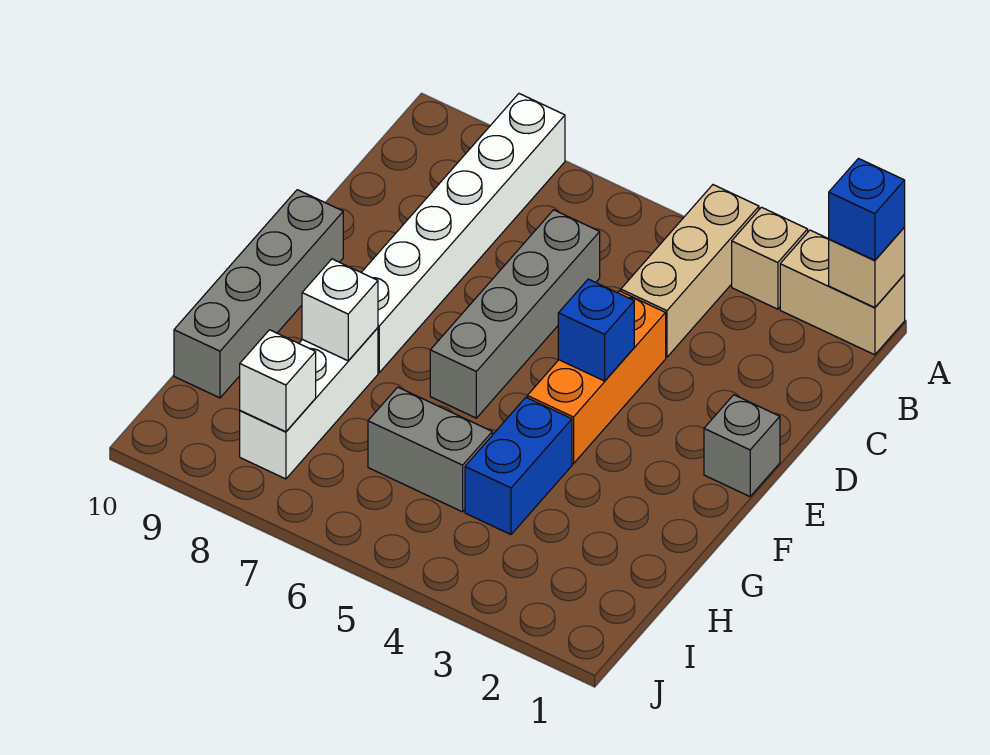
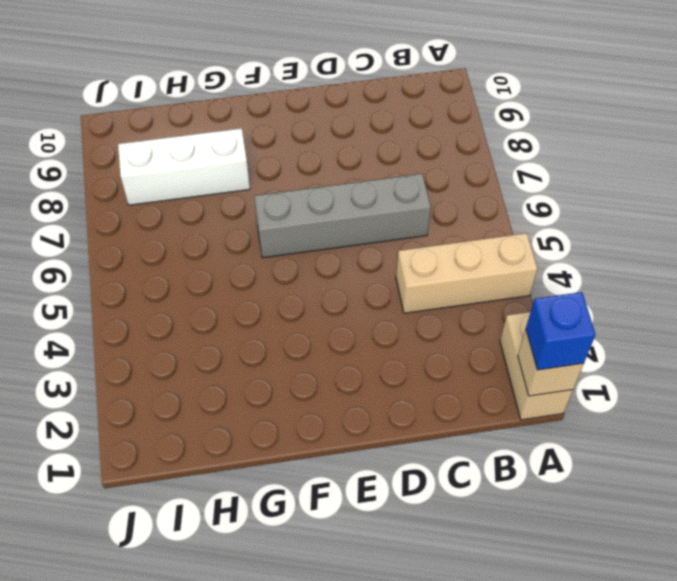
none -> tan brick A3 level 1
none -> white brick A8:F8 level 1
none -> orange brick D4:F4 level 1

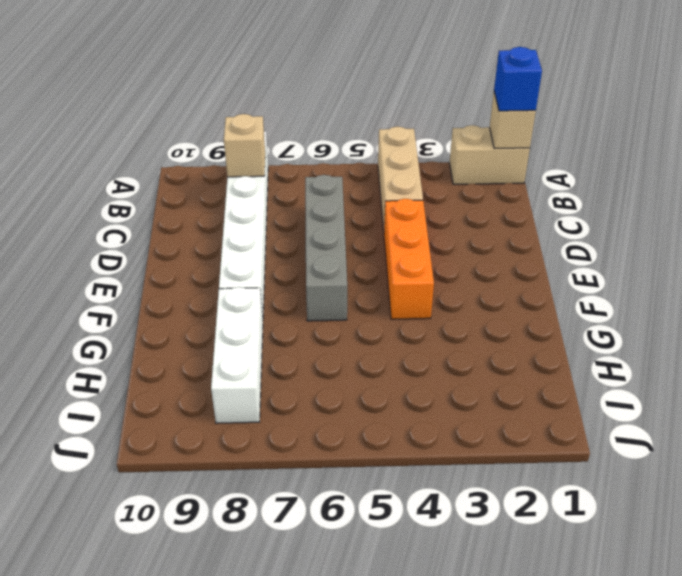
tan brick B8 level 2 -> tan brick A3 level 1
none -> grey brick E1 level 1
none -> grey brick E10:H10 level 1
none -> blue brick G4:H4 level 1

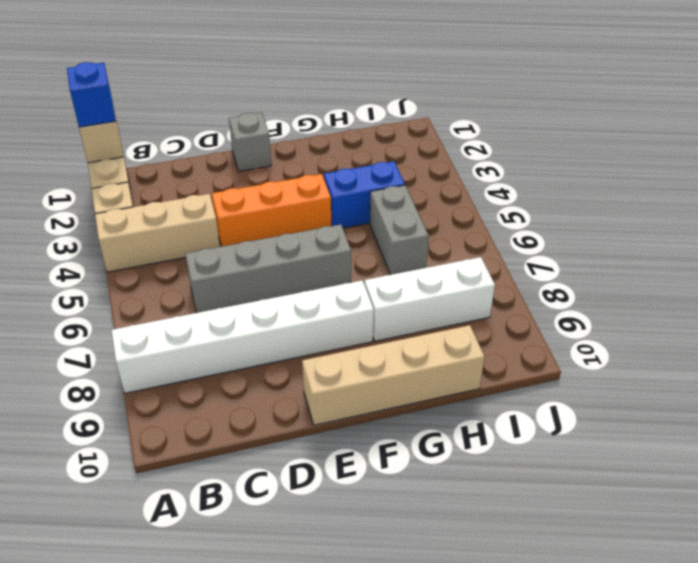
tan brick E10:H10 level 1 -> grey brick E10:H10 level 1
none -> blue brick E4 level 2
none -> white brick G8 level 2
none -> white brick I8 level 2

